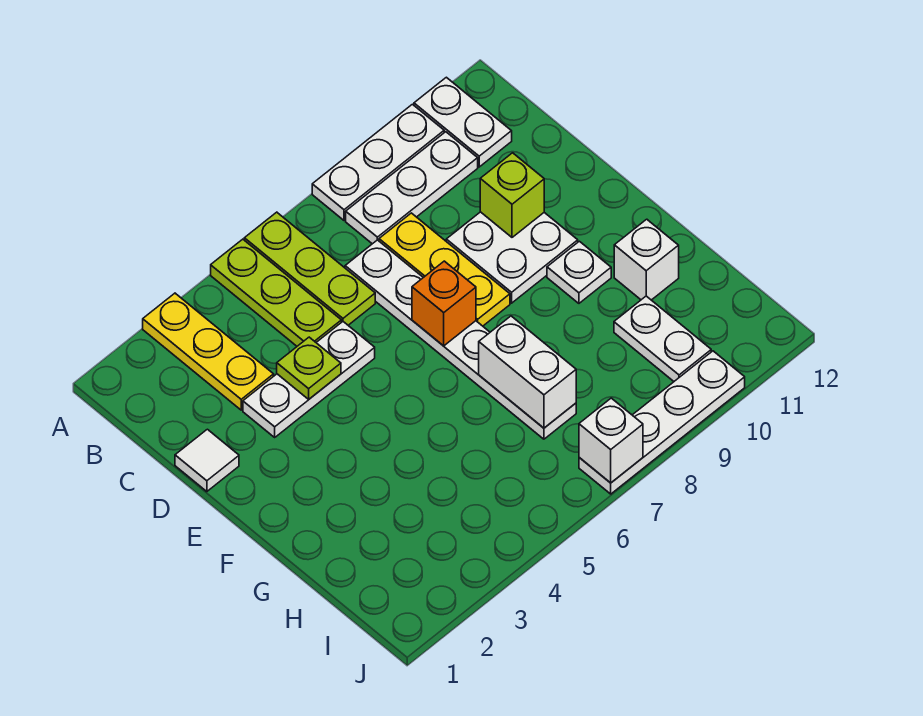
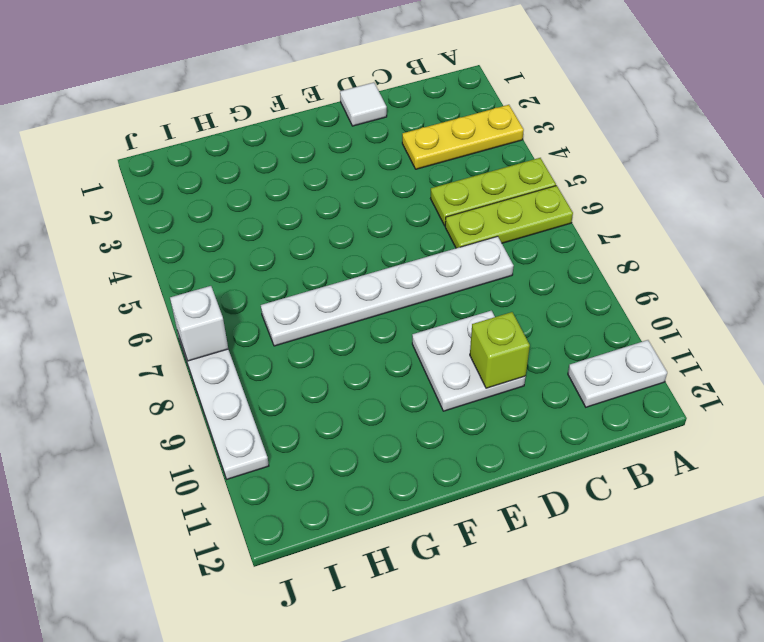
none -> white plate A8:A10 level 1
none -> white plate B8:B10 level 1
none -> yellow plate C8:E8 level 1

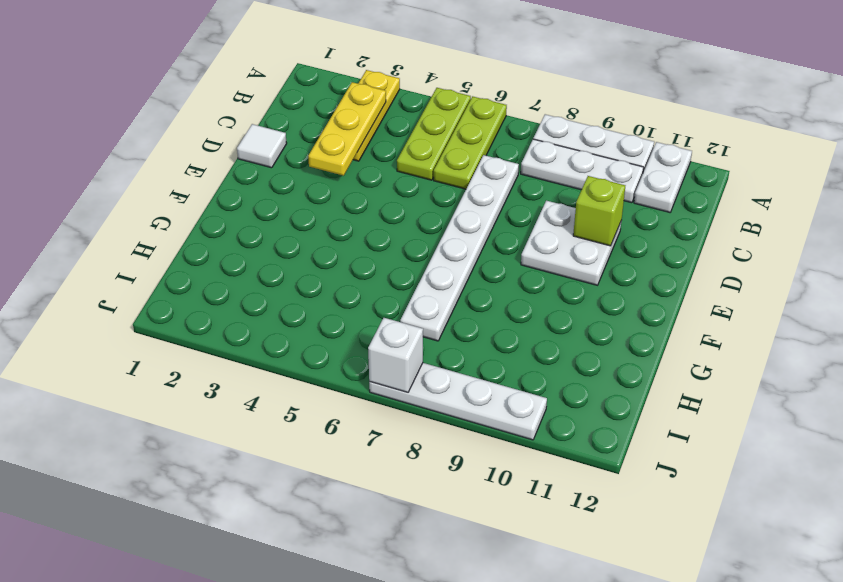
yellow plate B3:D3 level 2 -> yellow plate C8:E8 level 1
none -> white plate D3:D5 level 1
none -> white plate F10 level 1
none -> white brick G11 level 1

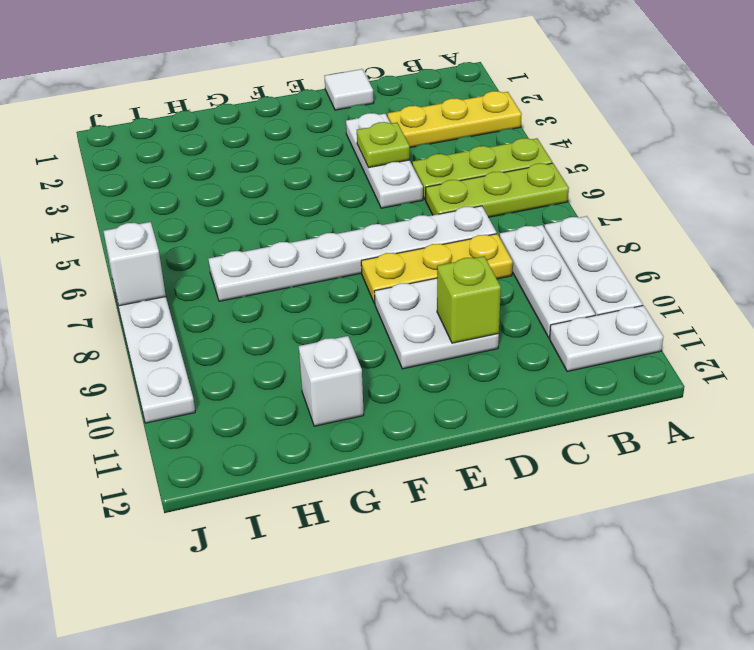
none -> white plate F10 level 1
none -> white plate H10:I10 level 1
none -> orange brick E7 level 2

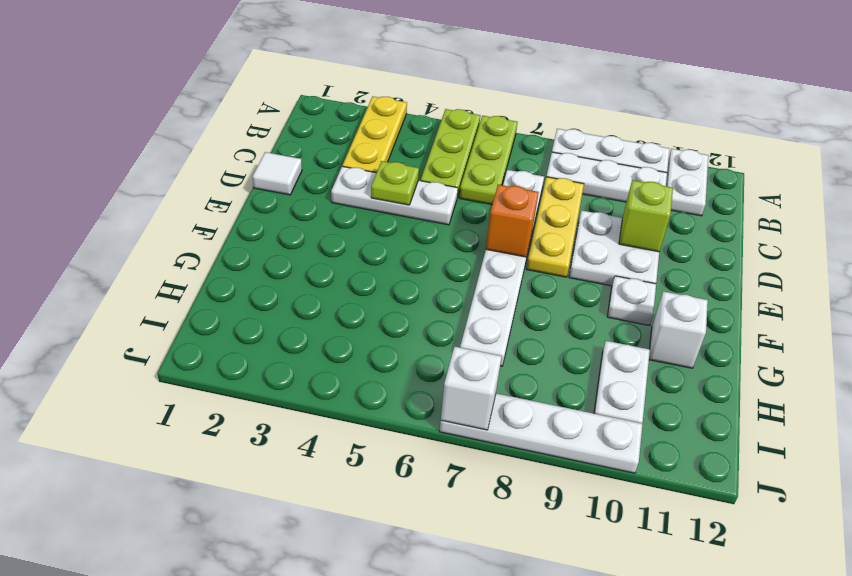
none -> white brick G7:H7 level 2

